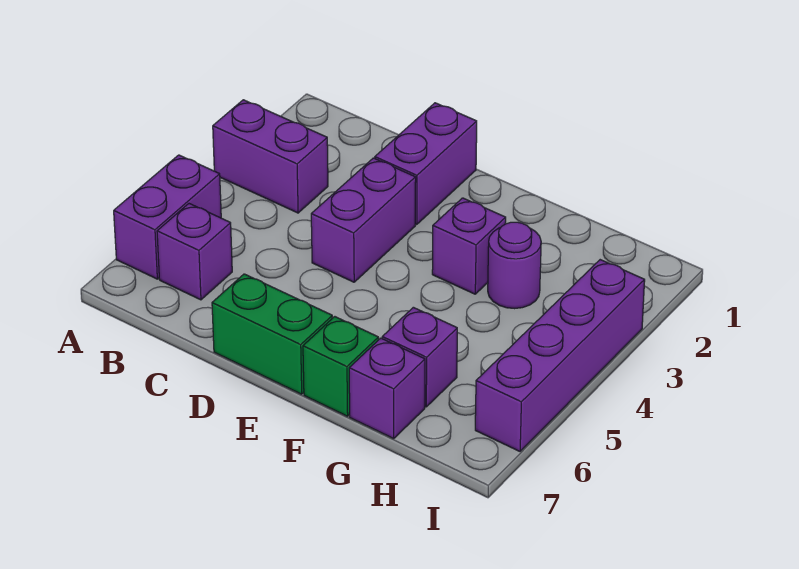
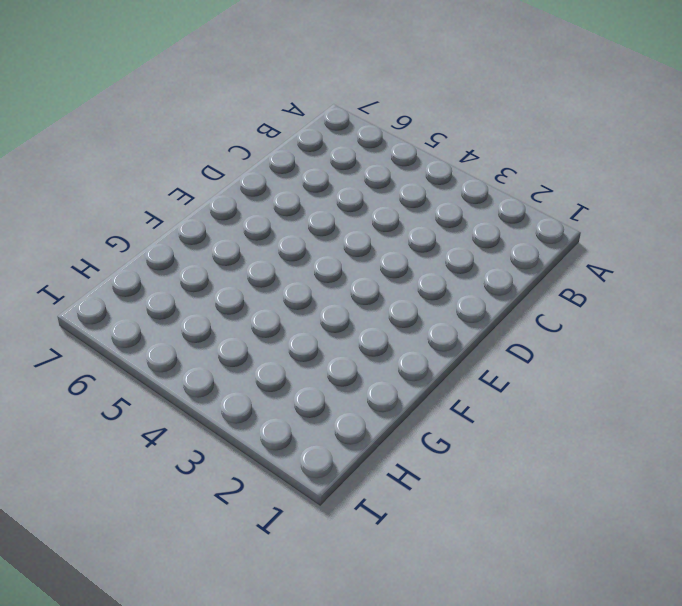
none -> purple brick A3:B3 level 1
none -> purple brick A5:A6 level 1
none -> purple brick B6 level 1

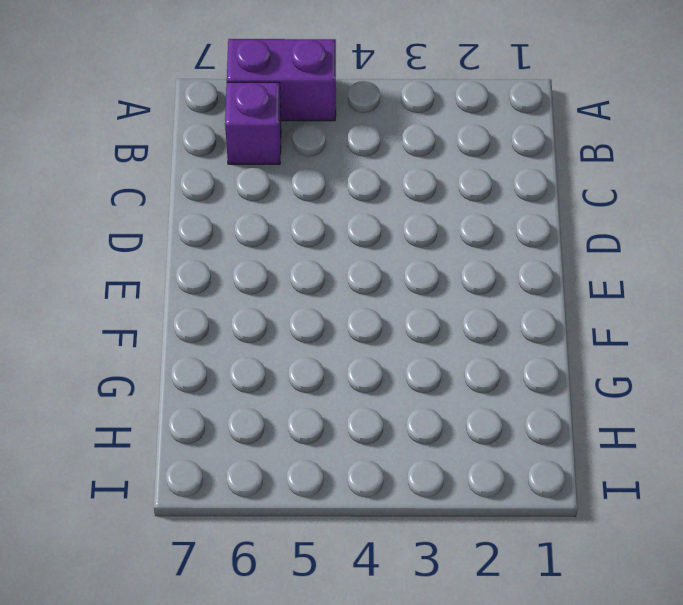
none -> purple brick A3:B3 level 1
none -> purple brick D1:D2 level 1
none -> purple brick D3:D4 level 1

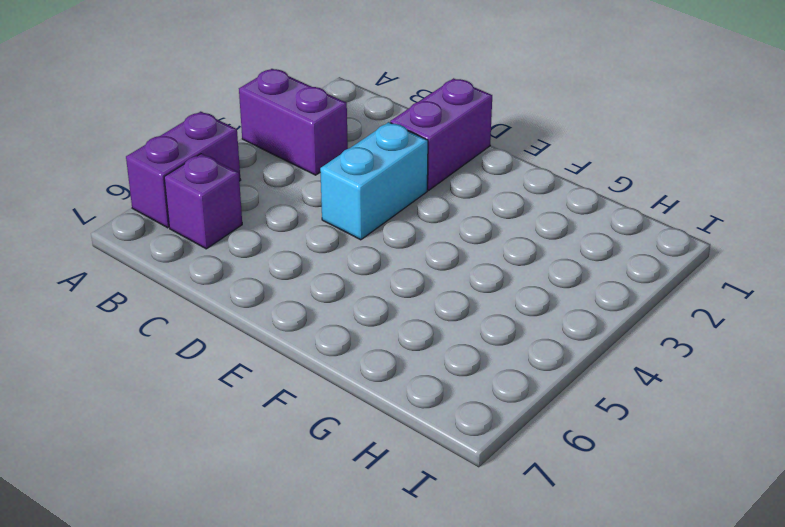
cyan brick D3:D4 level 1 -> purple brick D3:D4 level 1
none -> green brick D7:E7 level 1
none -> purple brick F3 level 1
none -> green brick F7 level 1

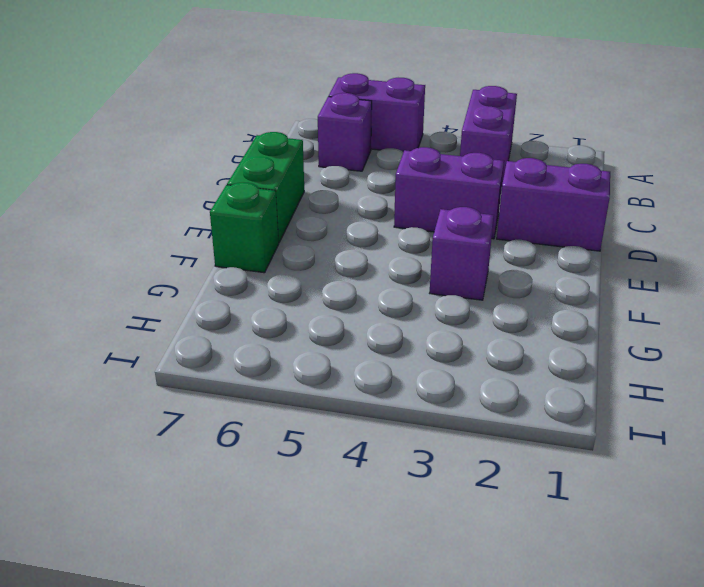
none -> purple round brick G3 level 1
none -> purple brick G6 level 1
none -> purple brick G7 level 1

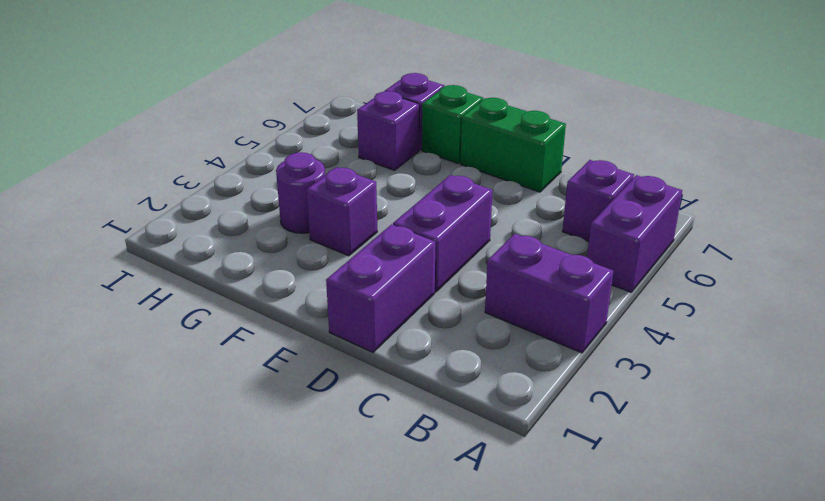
none -> purple brick I3:I6 level 1

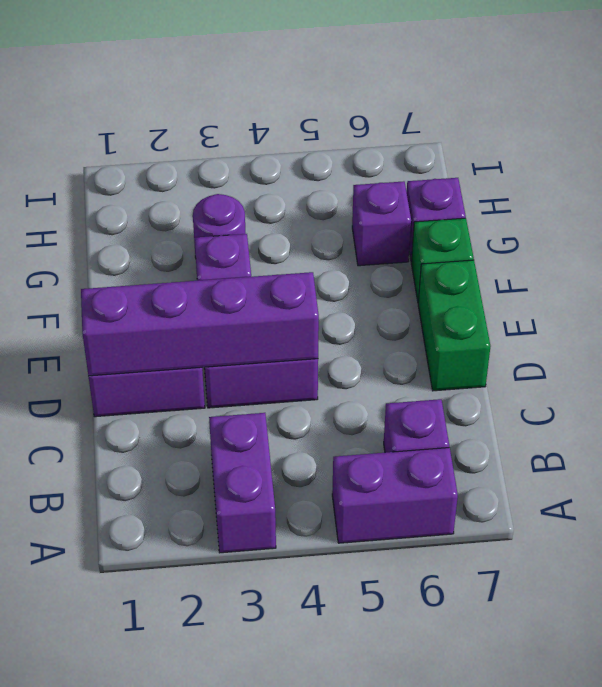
purple brick D1:D4 level 2 -> purple brick I3:I6 level 1

